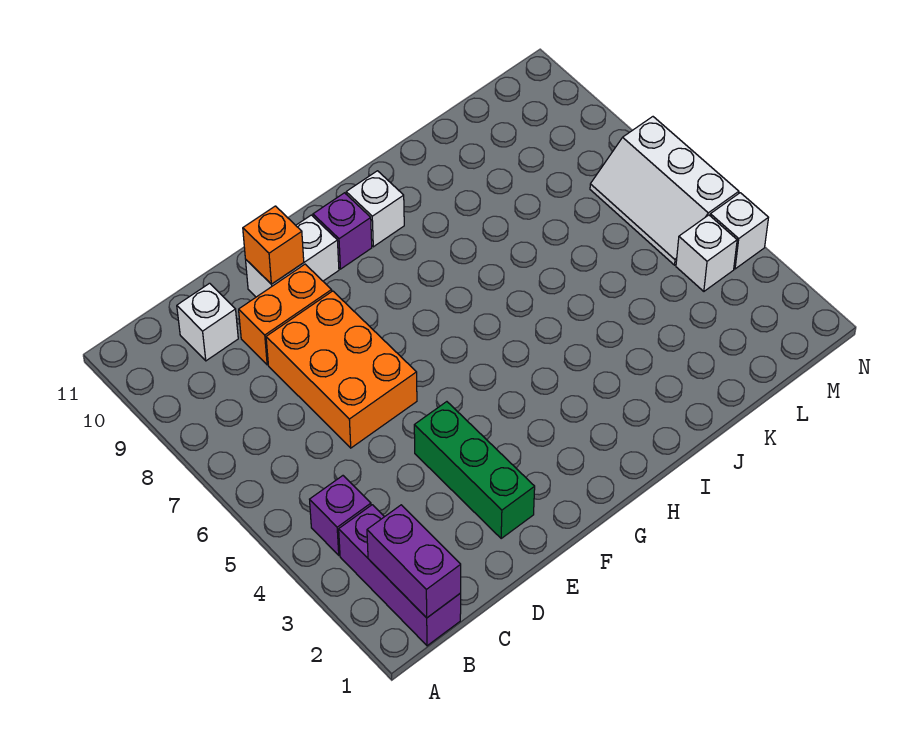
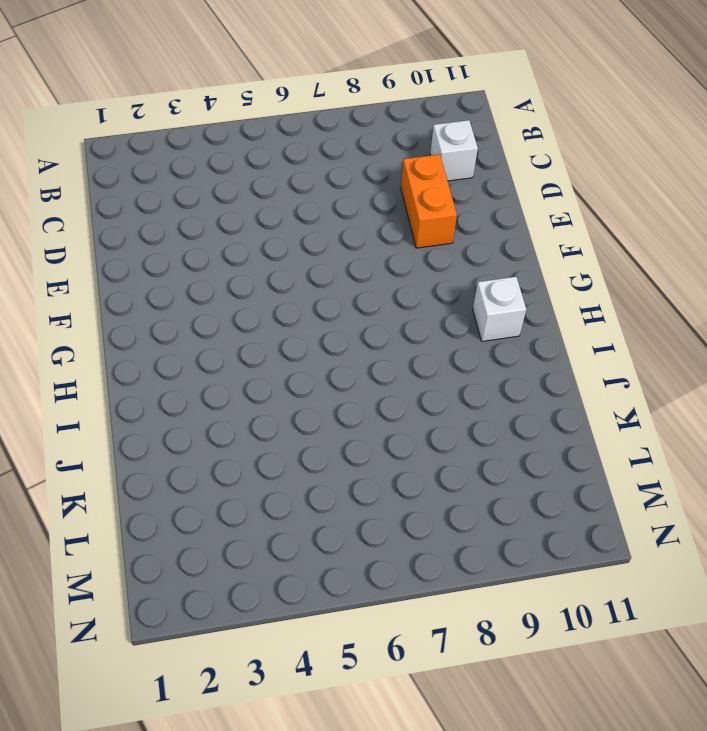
none -> purple brick B1:B3 level 1
none -> purple brick B4 level 1
none -> orange brick D6:E8 level 1

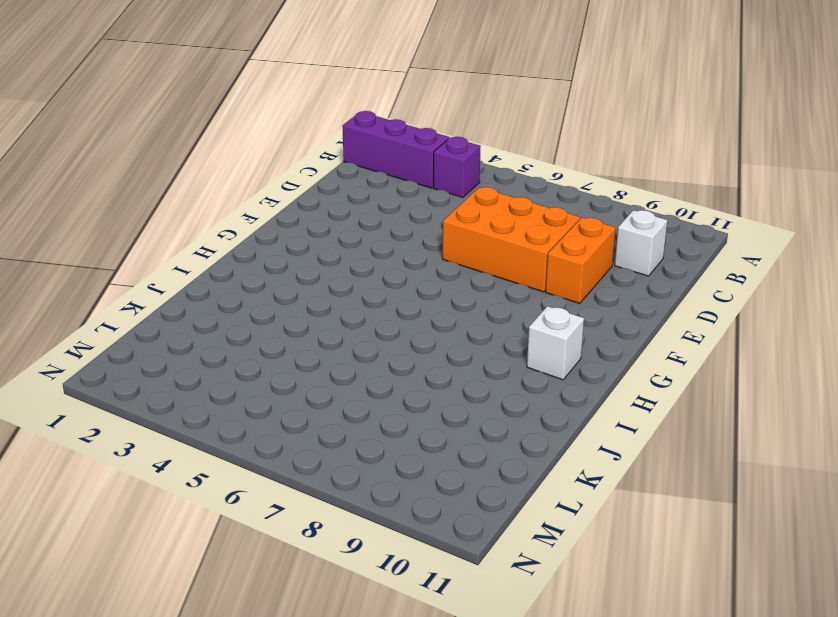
none -> green brick E2:E4 level 1
none -> white brick E10:F10 level 1
none -> purple brick G10 level 1

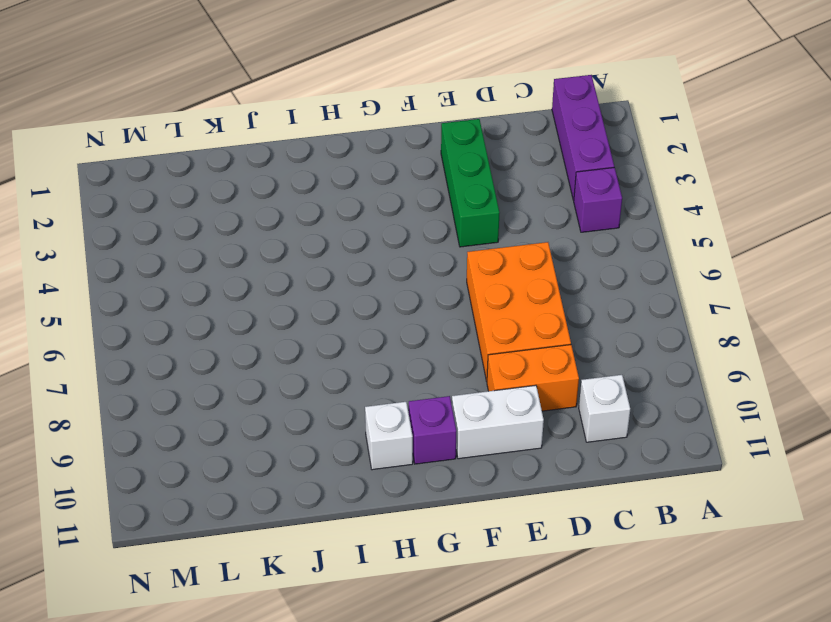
none -> white brick M4 level 1
none -> white slope M5:N7 level 1 top N
none -> white brick N4 level 1

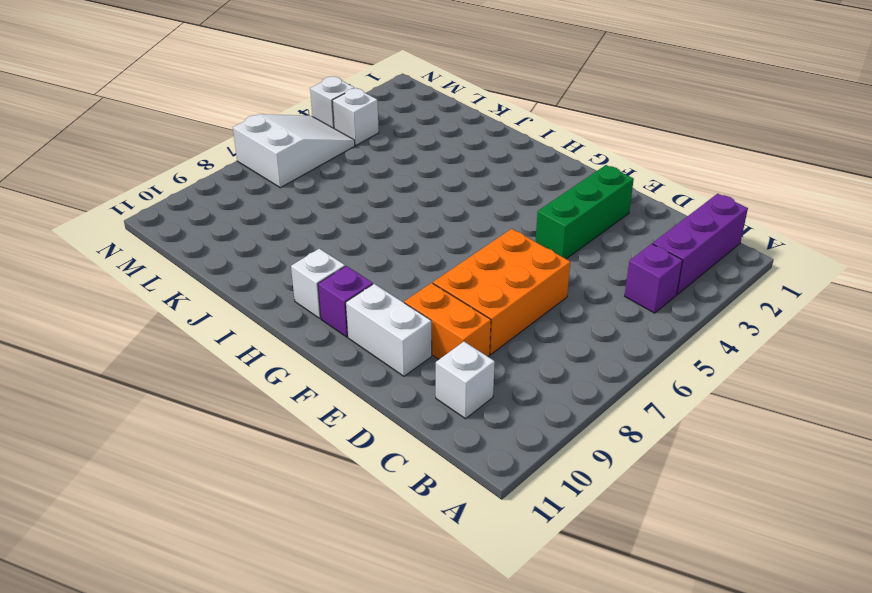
white slope M5:N7 level 1 top 7 -> white slope M5:N7 level 1 top N
none -> purple brick B1:B2 level 2
none -> orange brick E10 level 2

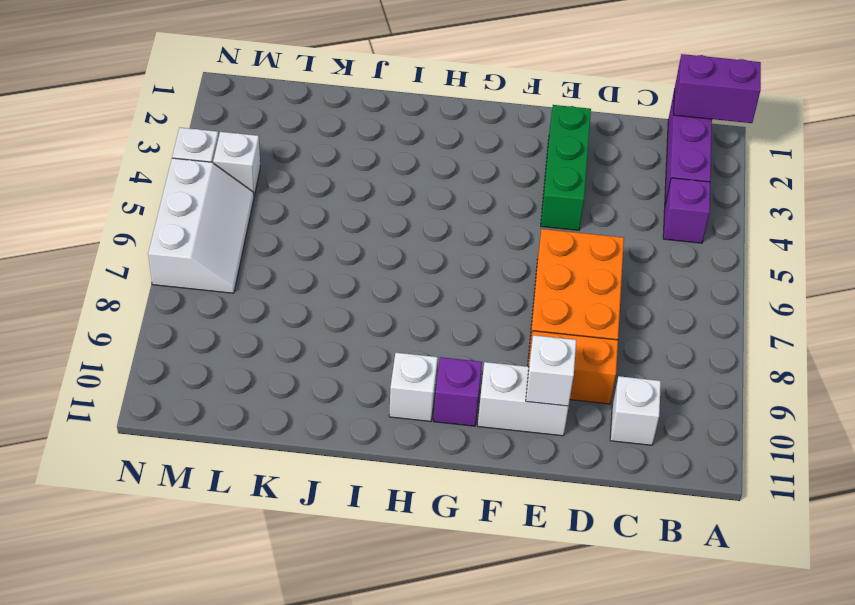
purple brick A1:B1 level 2 -> purple brick B1:B2 level 2
white brick E10 level 2 -> orange brick E10 level 2

